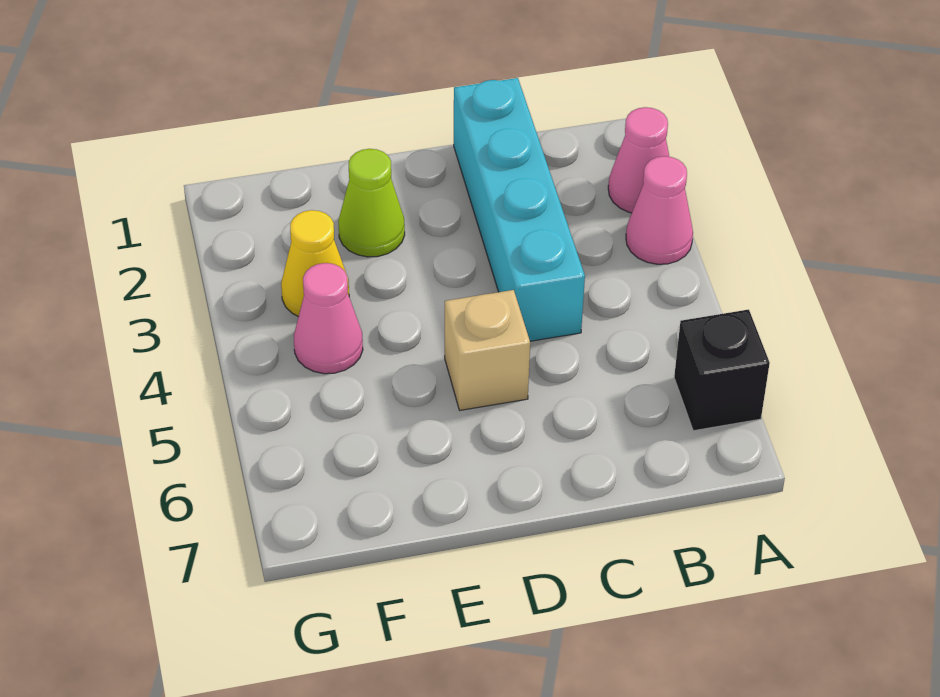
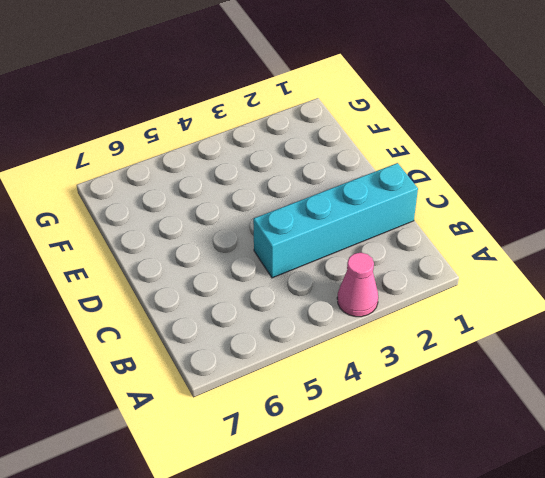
none -> pink cone A2 level 1
none -> black brick A6 level 1

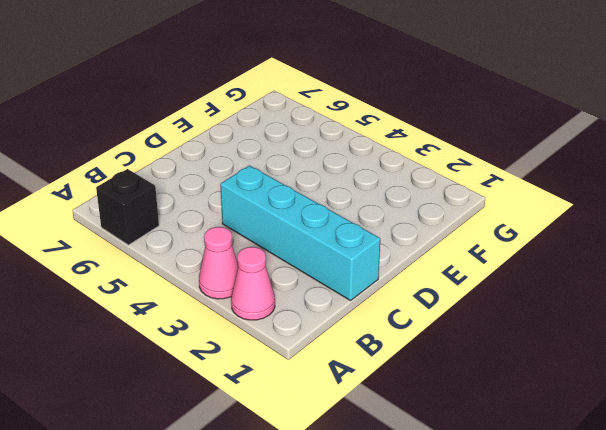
none -> tan brick D5 level 1
none -> lime cone E2 level 1

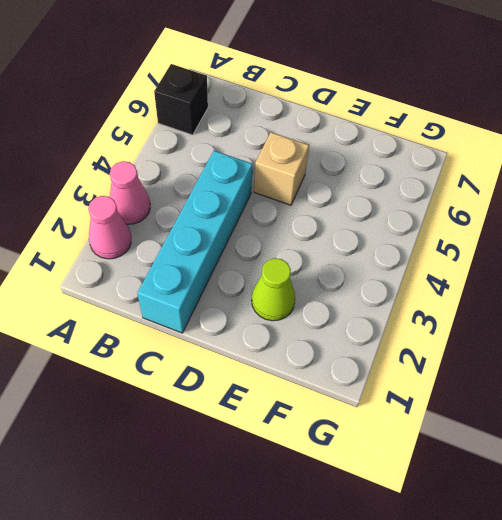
none -> yellow cone F3 level 1
none -> pink cone F4 level 1

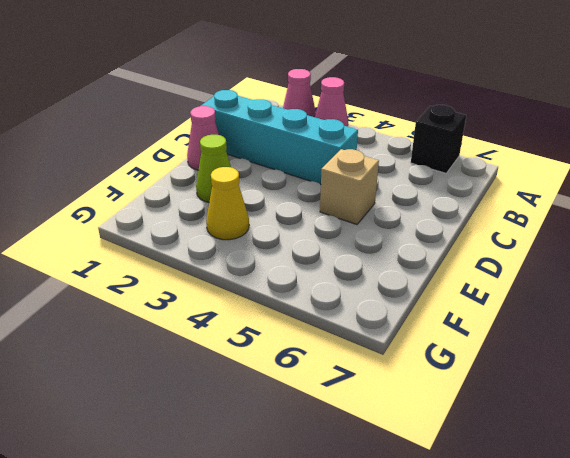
pink cone D1 level 1 -> pink cone F4 level 1

